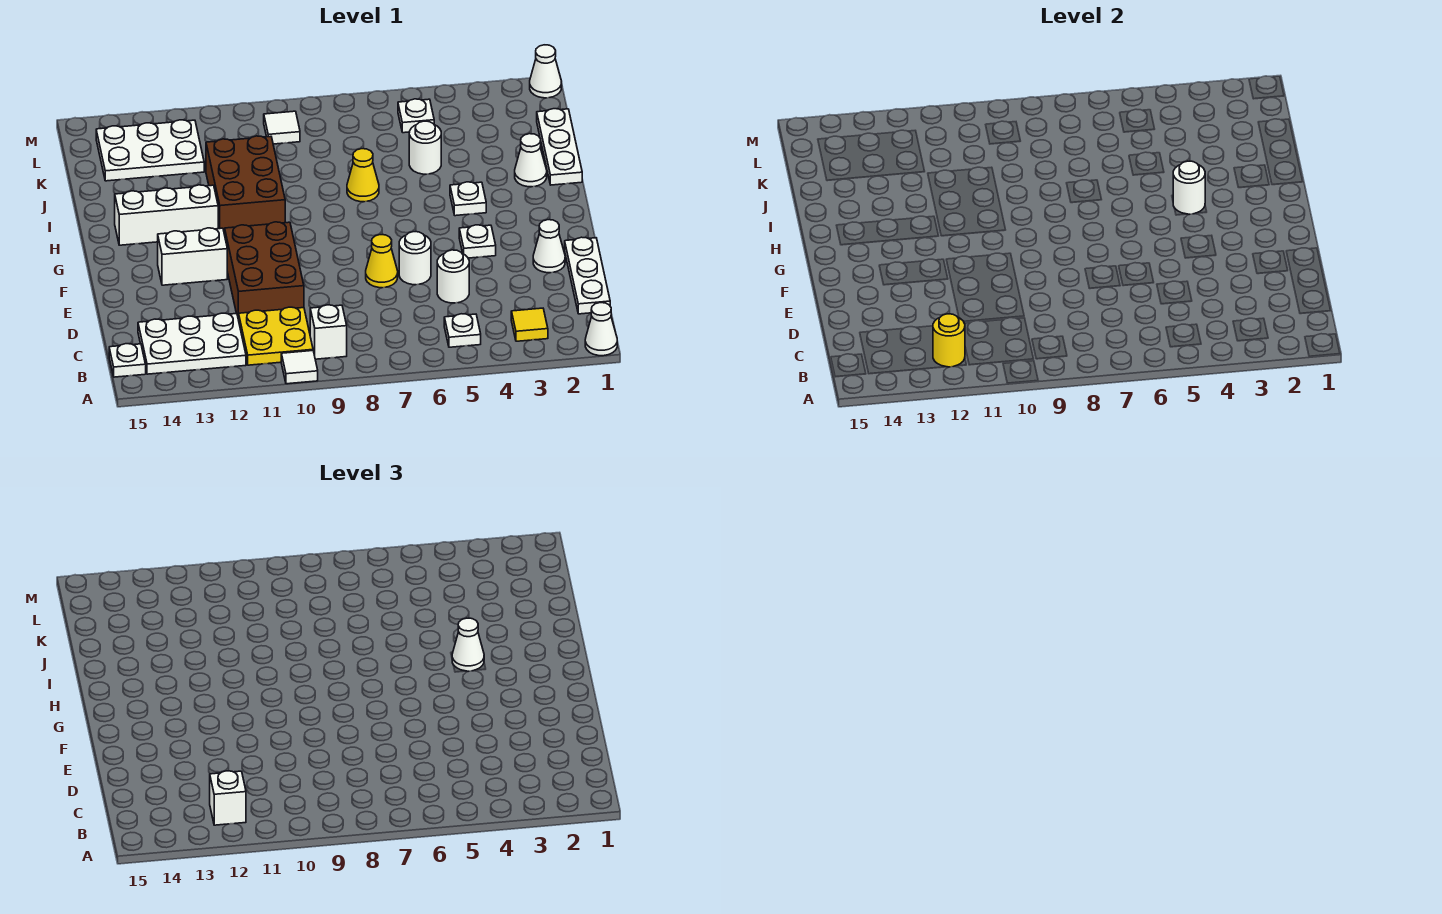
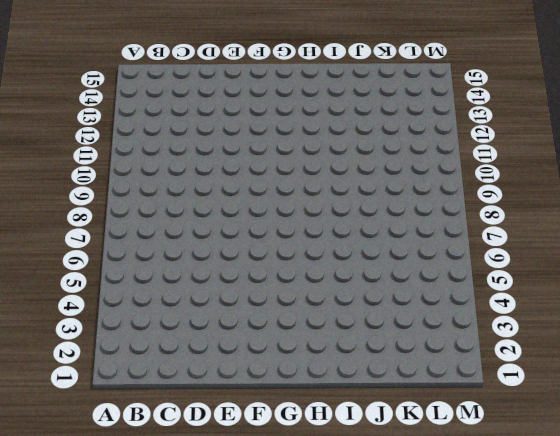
none -> white cone A1 level 1
none -> white tile A10 level 1
none -> yellow tile B3 level 1
none -> white plate B5 level 1

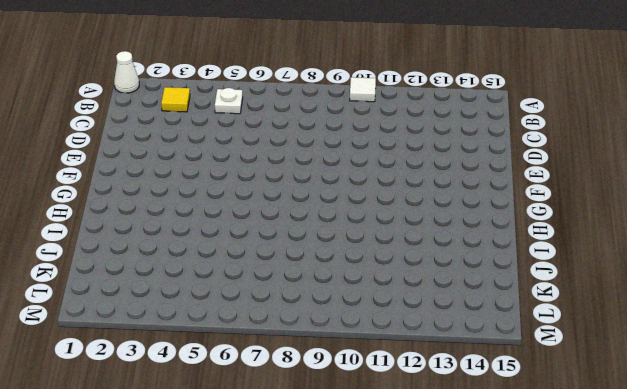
none -> white brick B9 level 1
none -> yellow plate B10:C11 level 1
none -> white plate B12:C14 level 1
none -> white plate B15 level 1

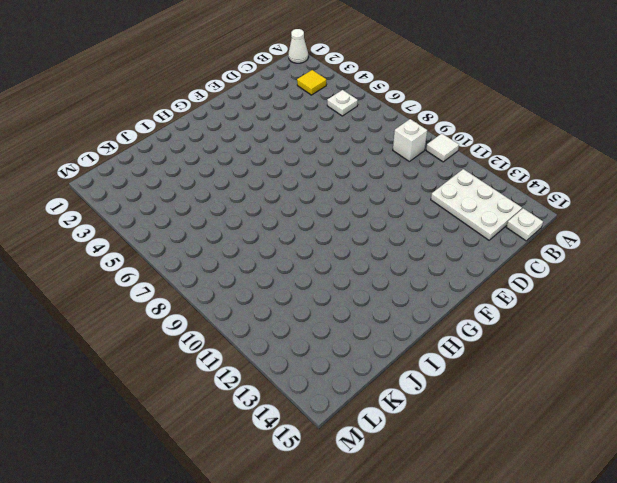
none -> yellow plate B10:C11 level 1
none -> white plate C1:E1 level 1
none -> white round brick D5 level 1
none -> brown brick D10:F11 level 1

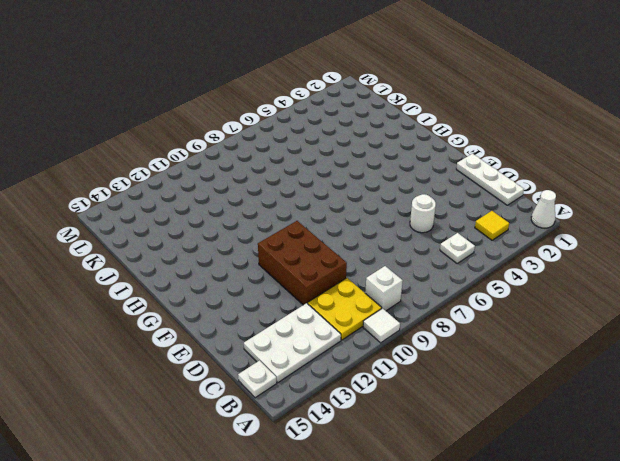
none -> white cone E2 level 1
none -> white round brick E6 level 1
none -> yellow cone E7 level 1
none -> white plate F4 level 1

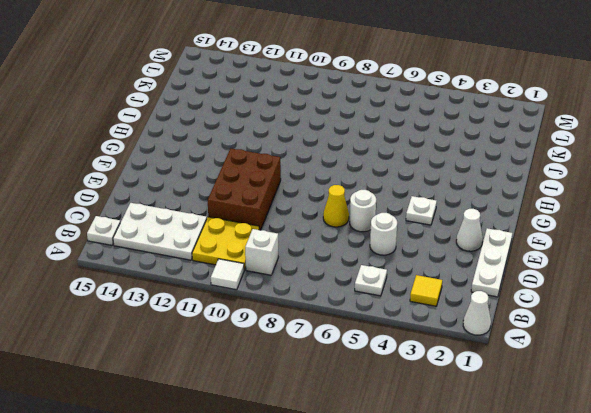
none -> white brick F12:F13 level 1
none -> white plate H4 level 1
none -> brown brick H10:J11 level 1
none -> white brick H12:H14 level 1

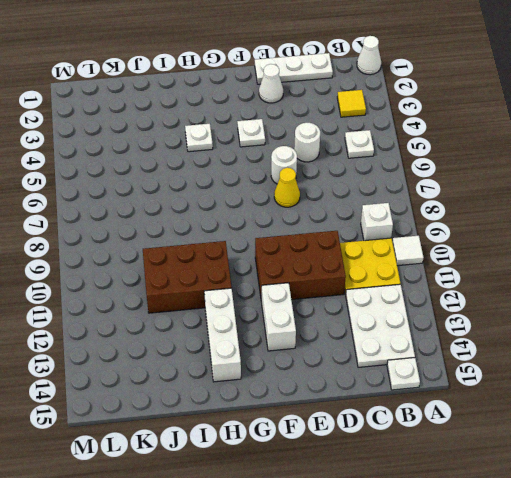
none -> white plate I1:K1 level 1
none -> white cone I2 level 1
none -> yellow cone I7 level 1
none -> white round brick J5 level 1

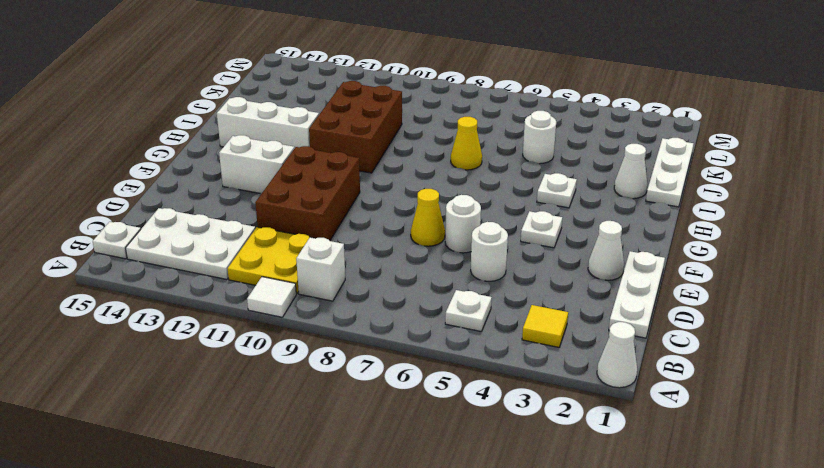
none -> white plate K12:L14 level 1
none -> white plate L5 level 1
none -> white tile L9 level 1
none -> white cone M1 level 1

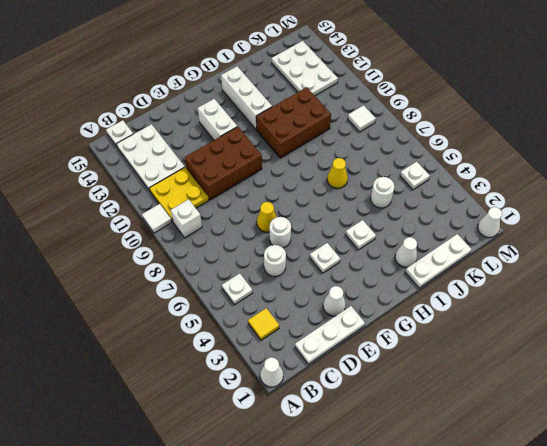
none -> yellow round brick B12 level 2
none -> white round brick H4 level 2
none -> white brick B12 level 3
none -> white cone H4 level 3

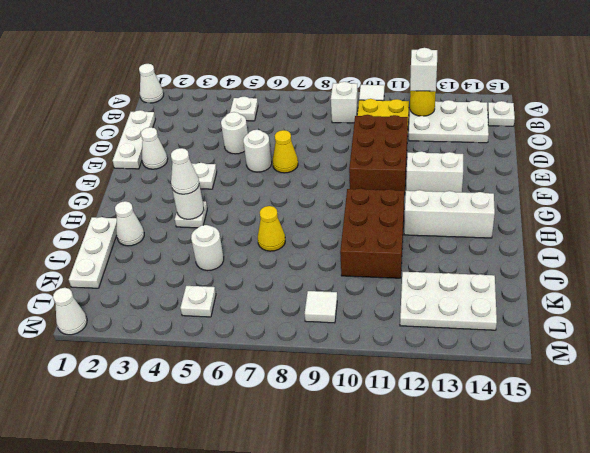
none -> yellow tile B3 level 1

